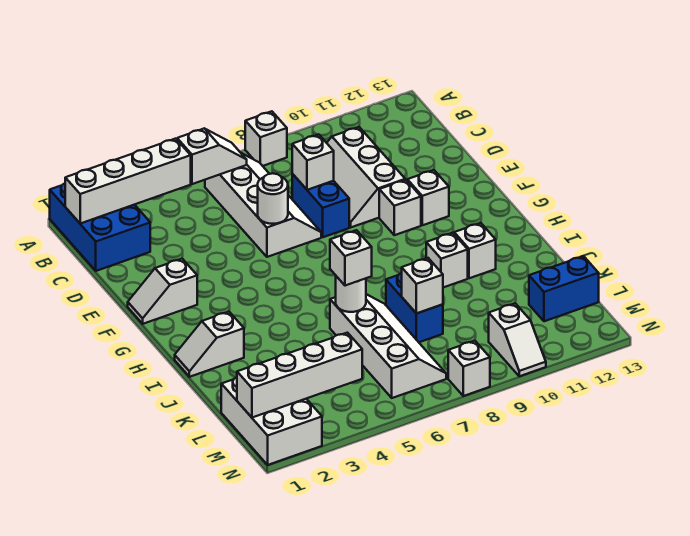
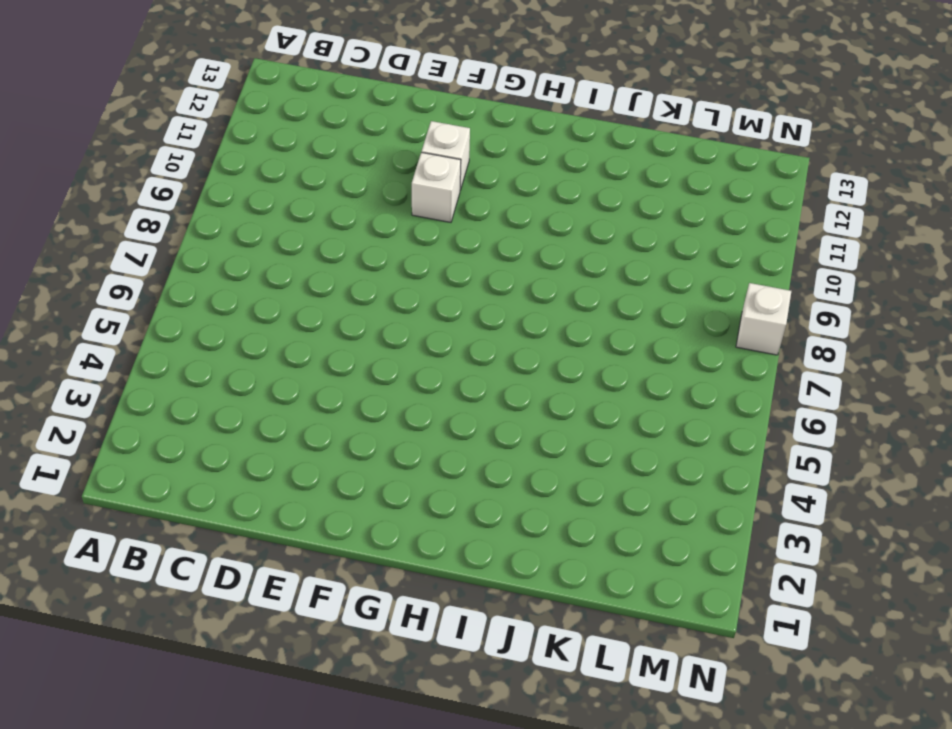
none -> blue brick A1:C2 level 1
none -> white brick A8 level 1
none -> white slope B6:E7 level 1 top 6

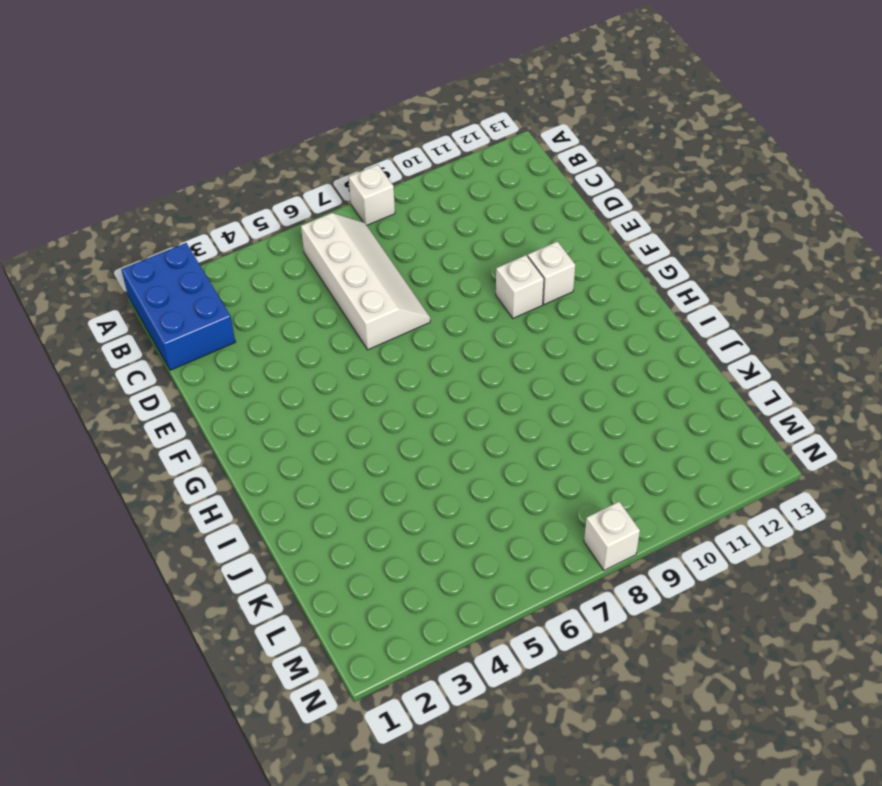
none -> white slope C9:E10 level 1 top 10
none -> blue brick D8:E8 level 1
none -> white slope F1:F2 level 1 top 2

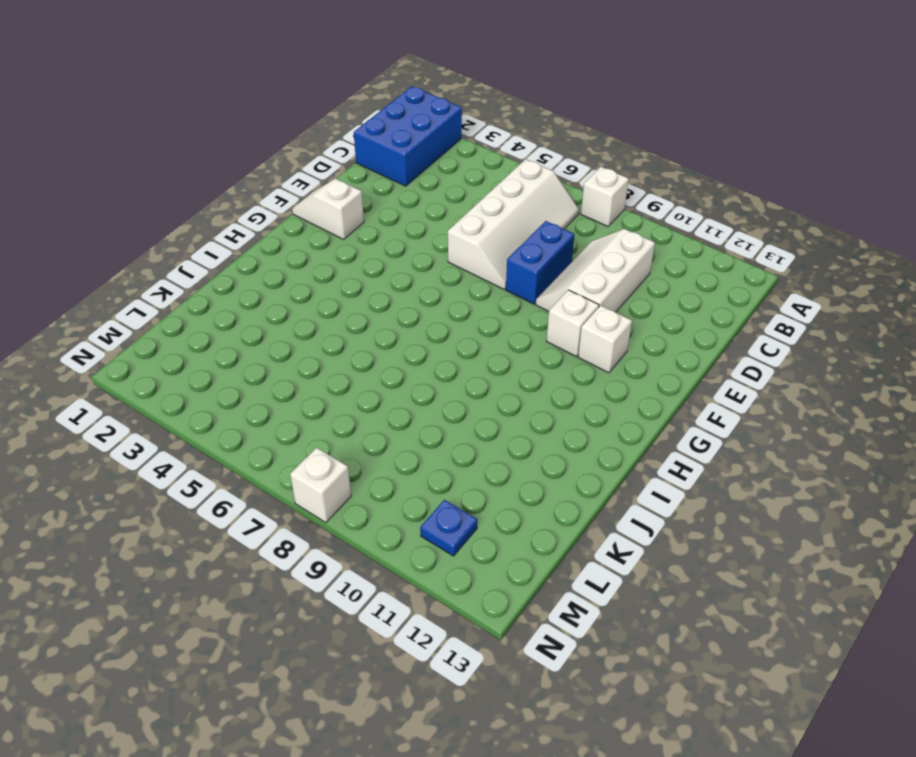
blue plate M11 level 1 -> none
none -> white slope I1:I2 level 1 top 2
none -> white brick I10 level 1
none -> white brick I11 level 1

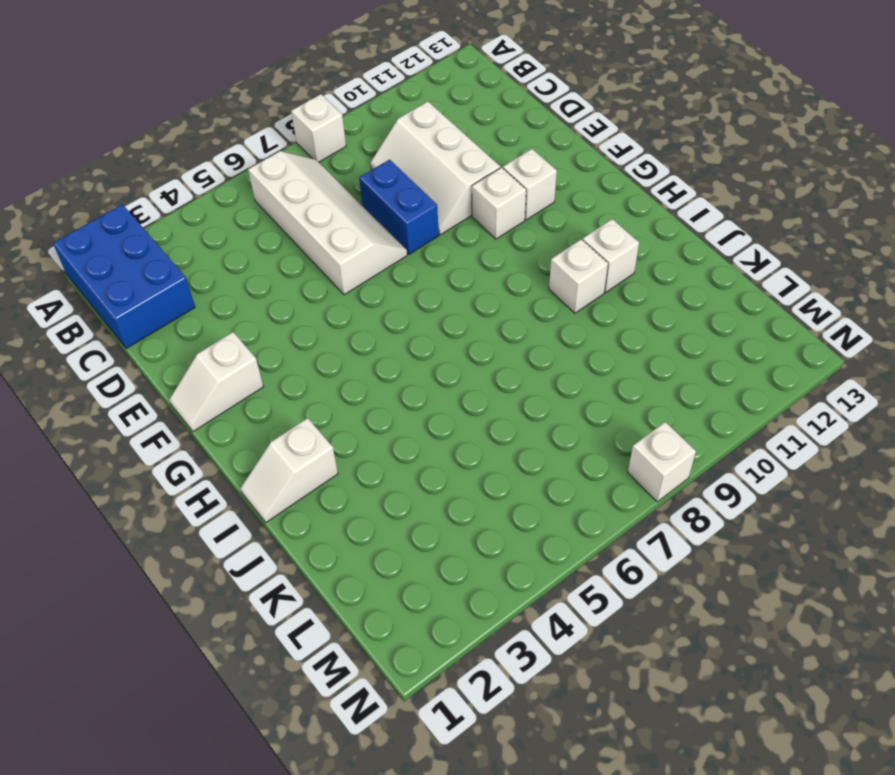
none -> white slope J6:M7 level 1 top 6
none -> blue brick J8:K8 level 1
none -> white brick L1:N2 level 1

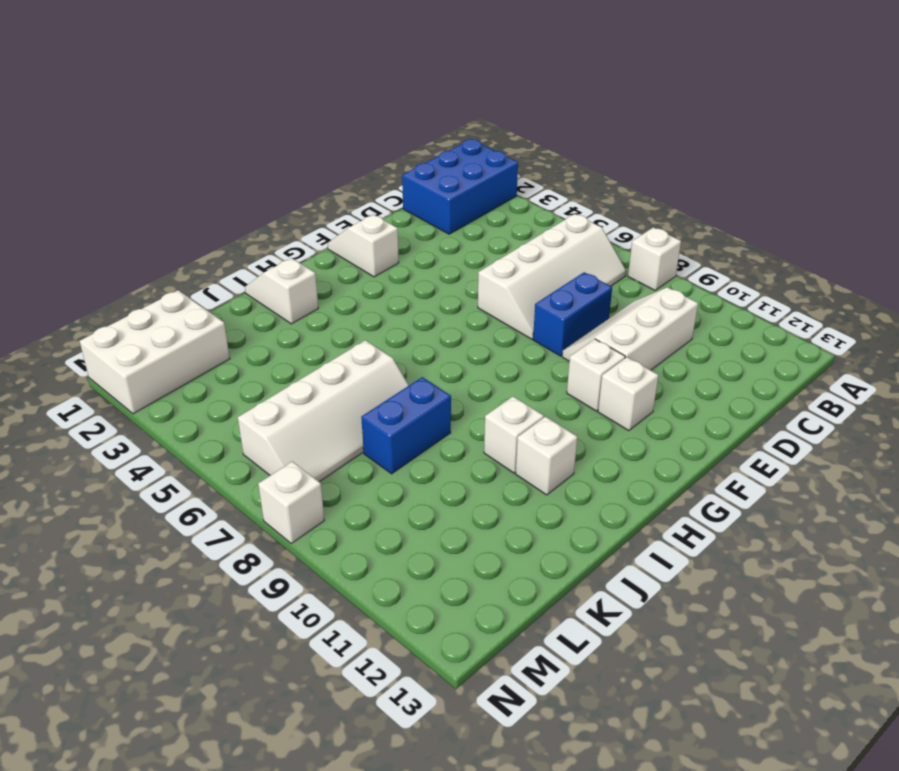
none -> blue brick L12:L13 level 1
none -> white slope M10:N10 level 1 top M
none -> white brick B1:B4 level 2

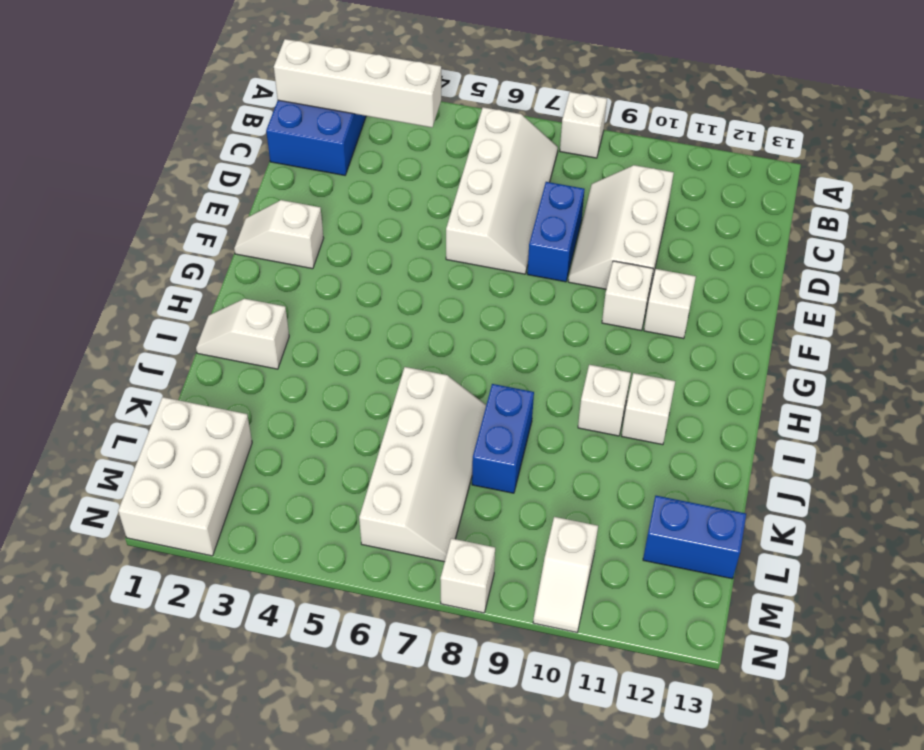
none -> white slope B5:B6 level 2 top 5
none -> white brick D8 level 2
none -> white round brick E6 level 2

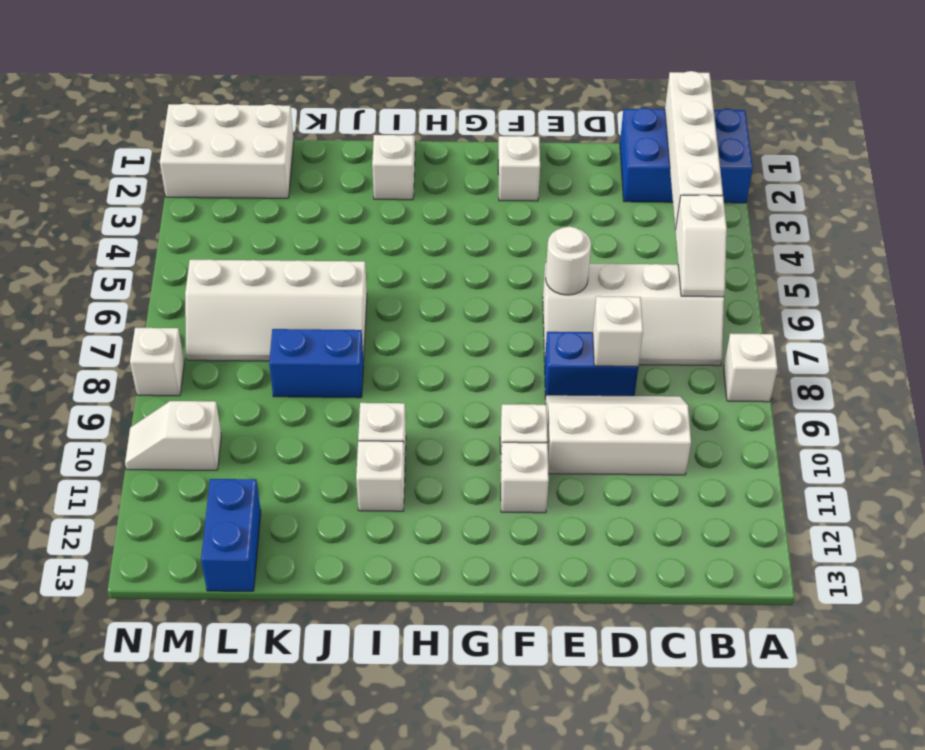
none -> white round brick J6 level 2
none -> white brick K8 level 2
none -> white brick M1:M4 level 2

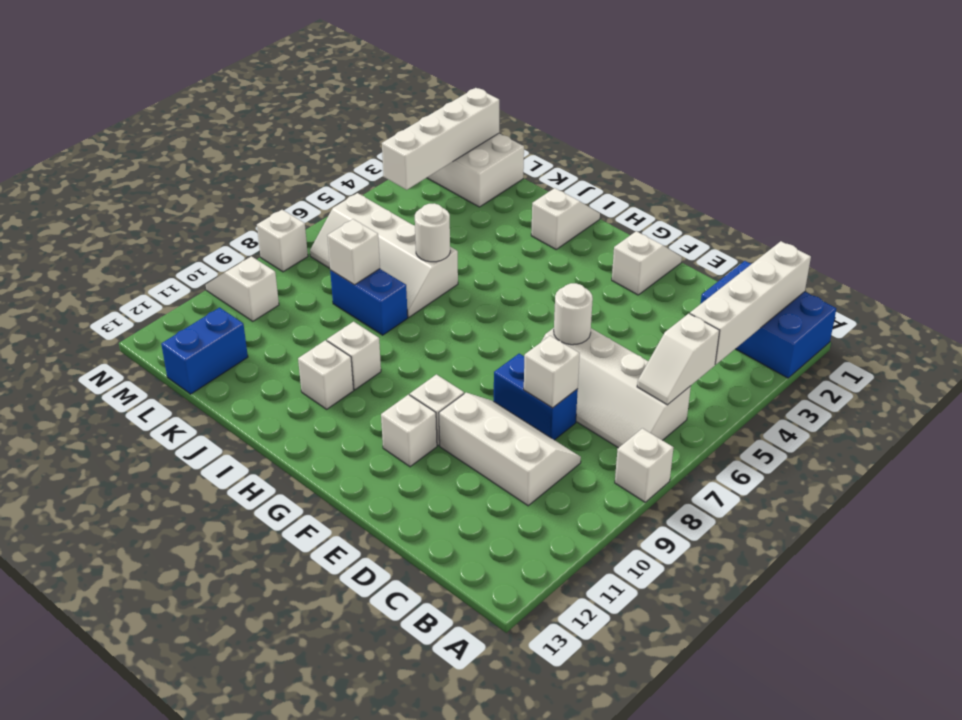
none -> white brick J6 level 3

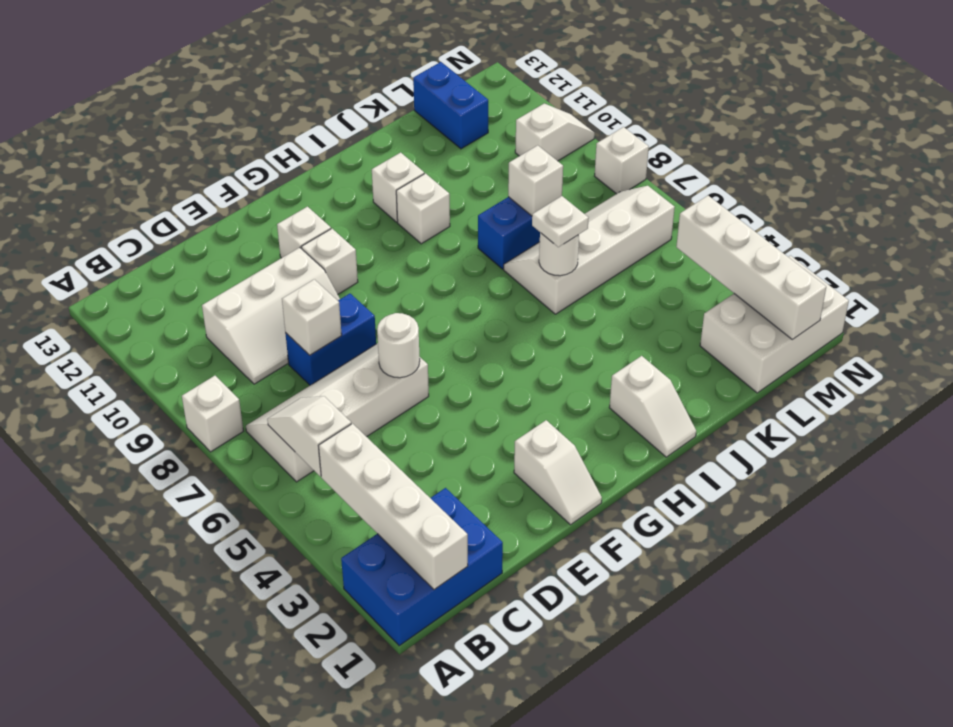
white plate J6 level 3 -> white brick J6 level 3

